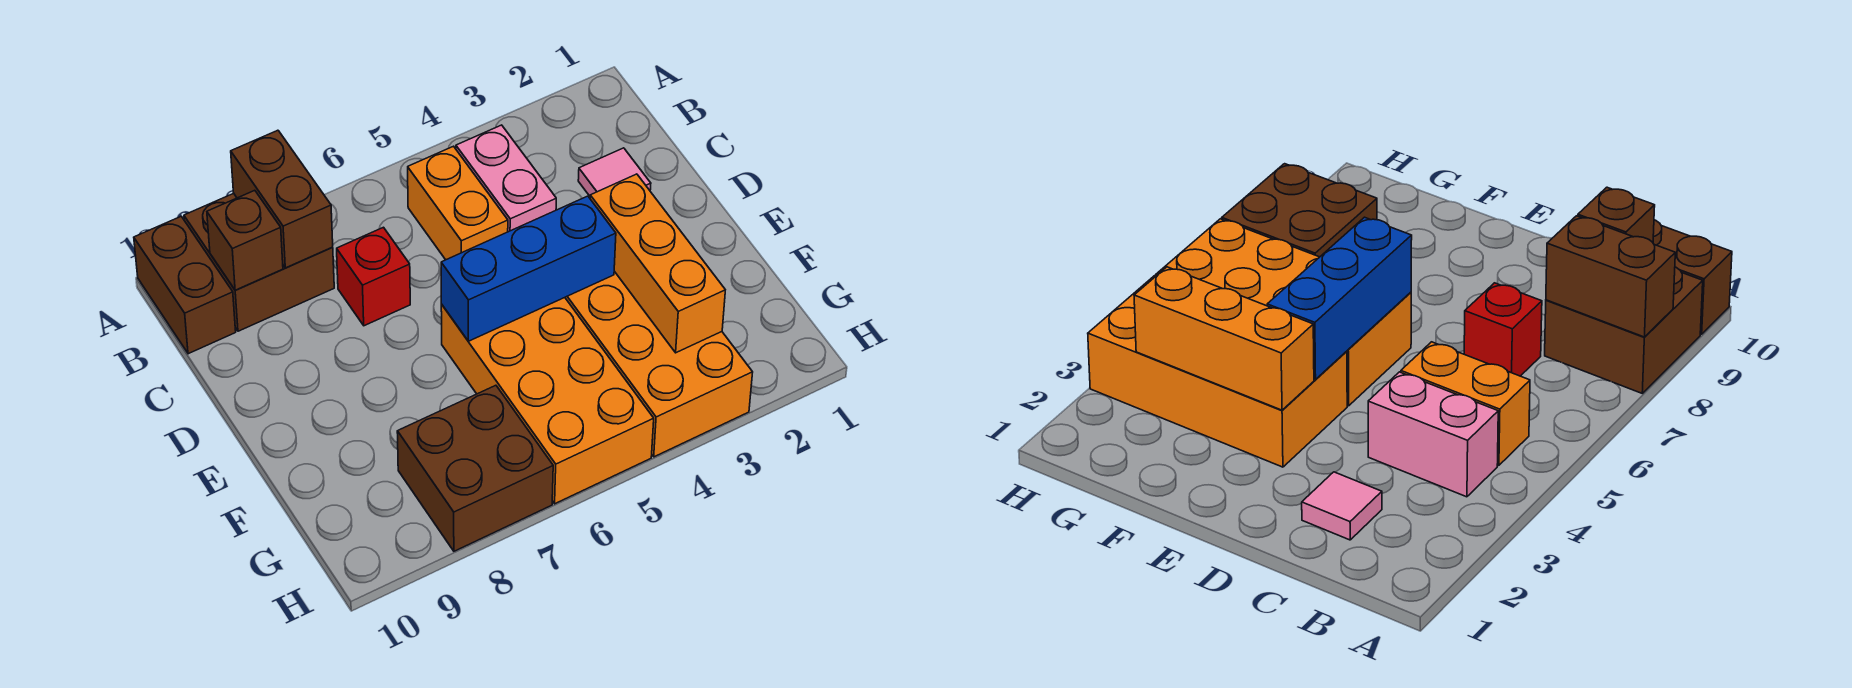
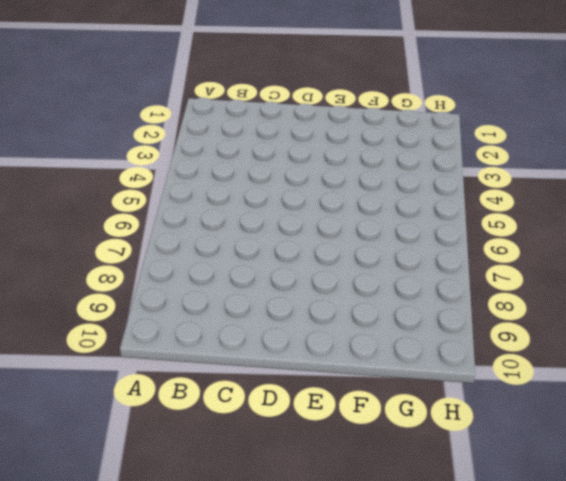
none -> brown brick A8:B9 level 1
none -> brown brick A10:B10 level 1
none -> pink brick B4:C4 level 1

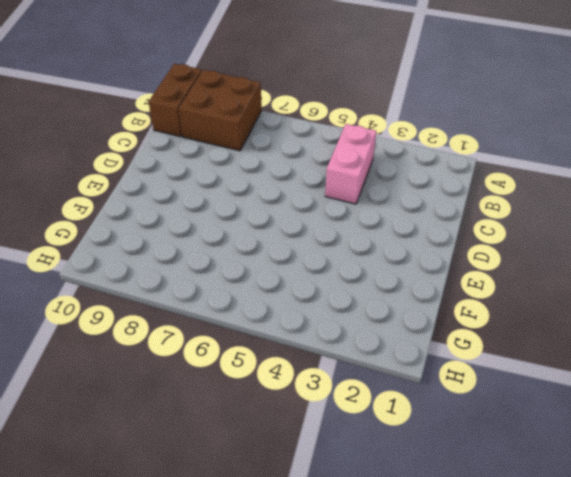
none -> orange brick B5:C5 level 1
none -> pink tile C2 level 1
none -> red brick C7 level 1

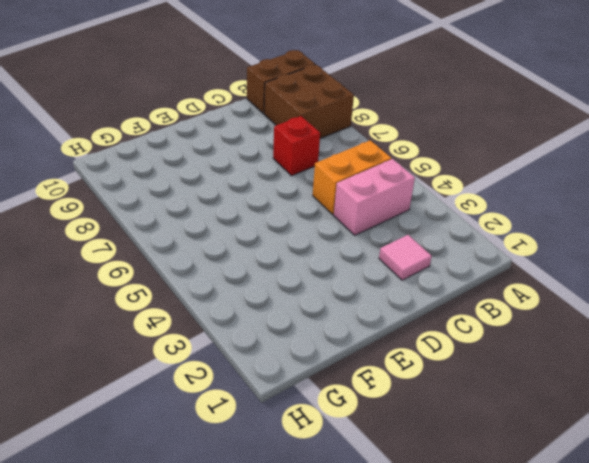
none -> orange brick E3:H4 level 1
none -> orange brick E5:H6 level 1
none -> brown brick G7:H8 level 1

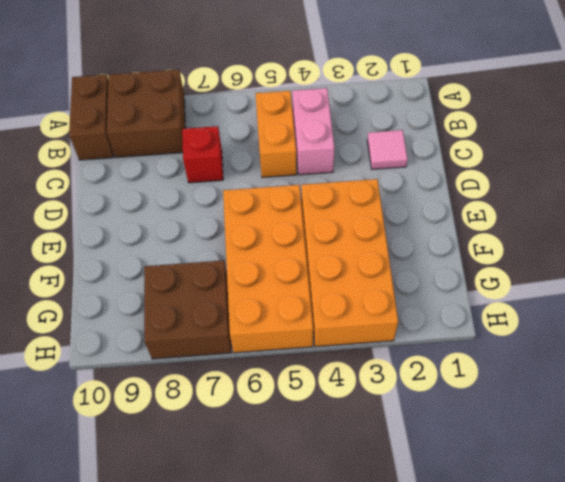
none -> brown brick A8:B8 level 2
none -> brown brick B9 level 2
none -> orange brick E3:G3 level 2

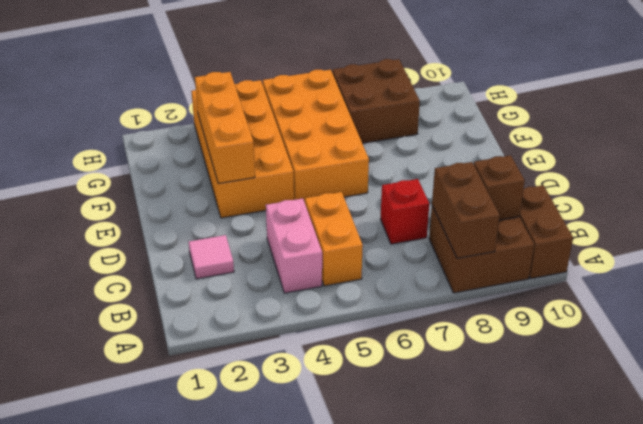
none -> blue brick E4:E6 level 2

